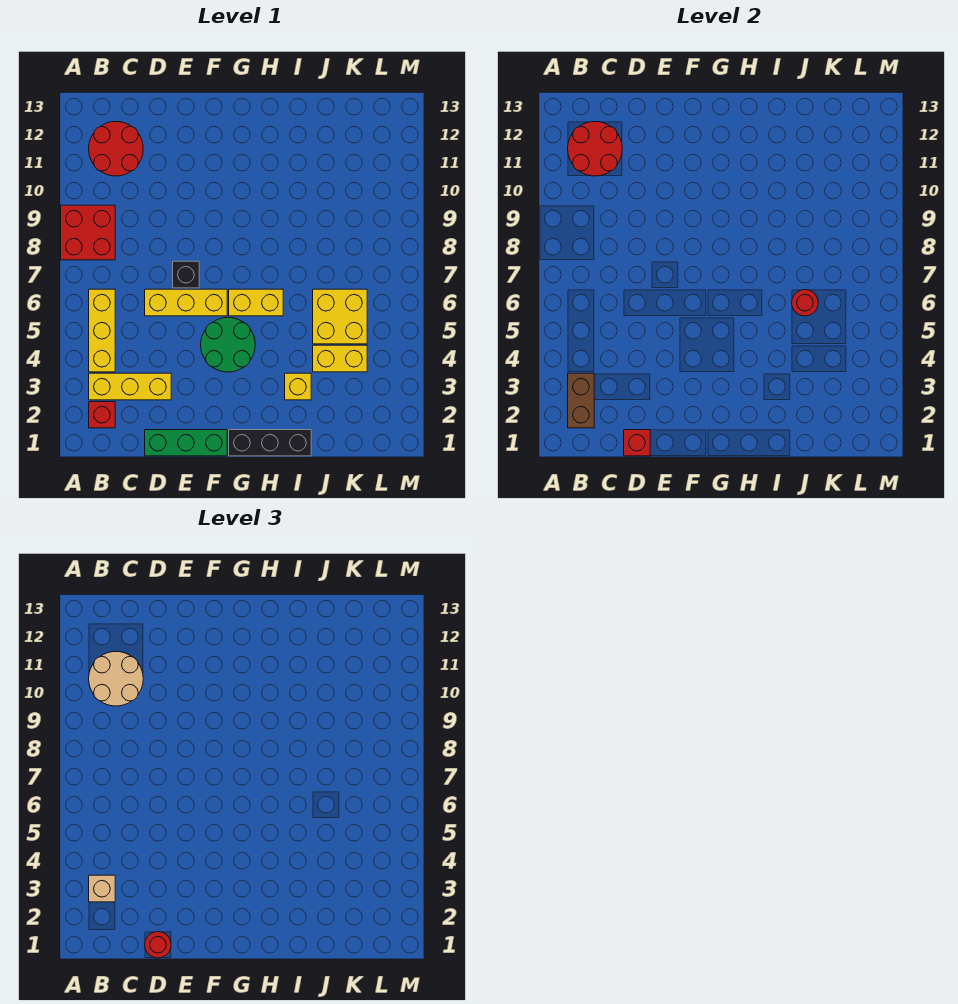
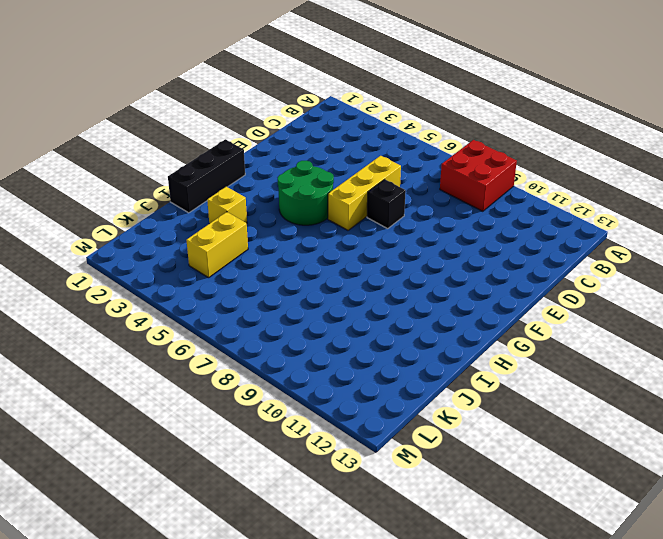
none -> red brick B2 level 1
none -> yellow brick B3:D3 level 1
none -> yellow brick B4:B6 level 1

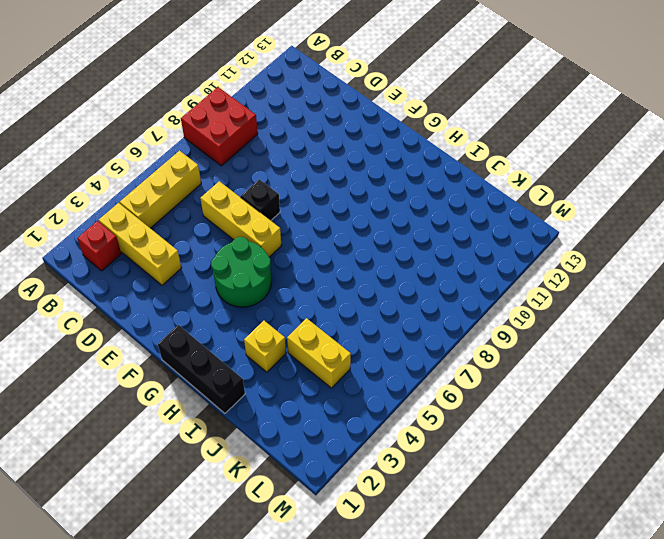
none -> red round brick B11:C12 level 1
none -> green brick D1:F1 level 1
none -> yellow brick G6:H6 level 1

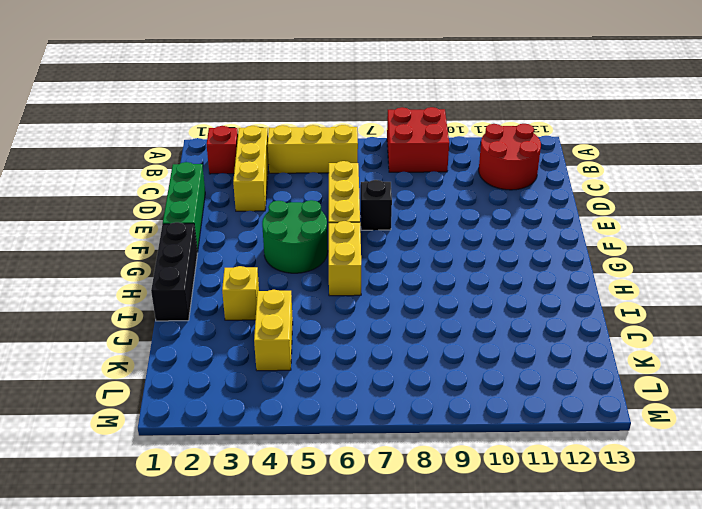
none -> yellow brick J5:K6 level 1
none -> brown brick B2:B3 level 2
none -> red round brick B11:C12 level 2

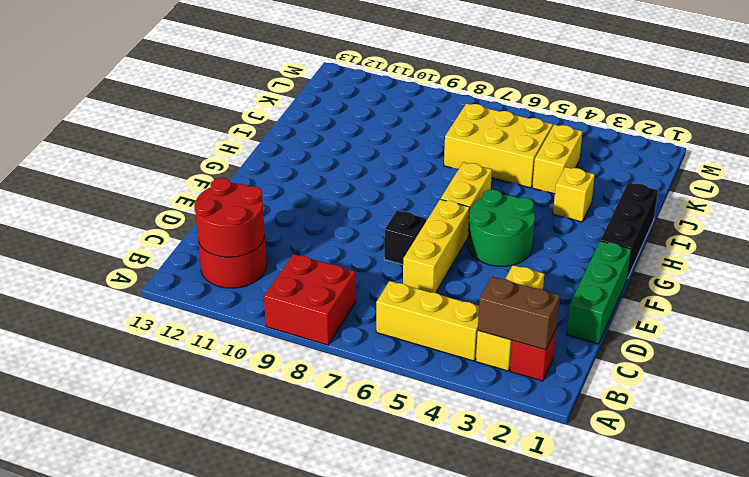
yellow brick J5:K7 level 1 -> yellow brick J5:K6 level 1
none -> red brick D1 level 2
none -> red round brick J6 level 2
none -> tan brick B3 level 3

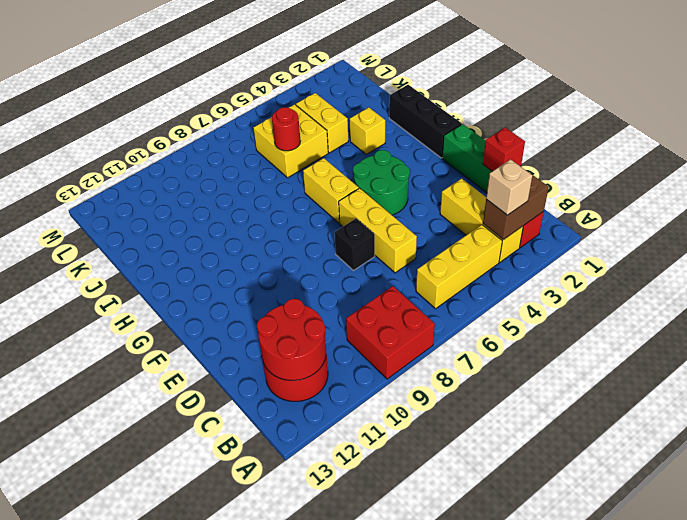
none -> tan round brick B10:C11 level 3
none -> red round brick D1 level 3

